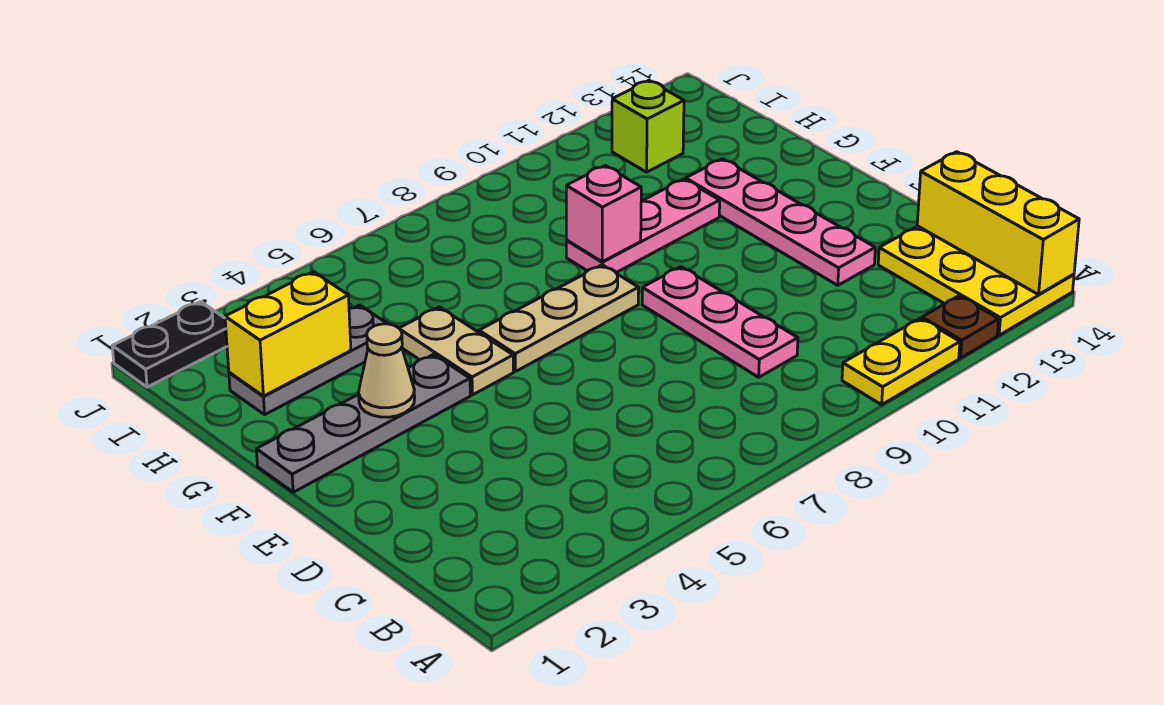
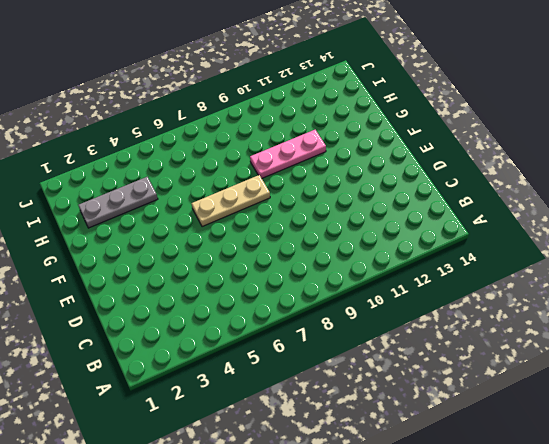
none -> yellow plate A10:A11 level 1
none -> brown plate A12 level 1
none -> yellow plate A13:C14 level 1

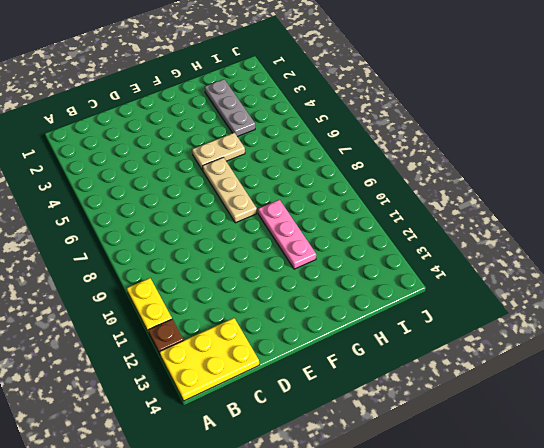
none -> pink plate C9:E9 level 1
none -> pink plate D12:G12 level 1
none -> grey plate F1:F4 level 1

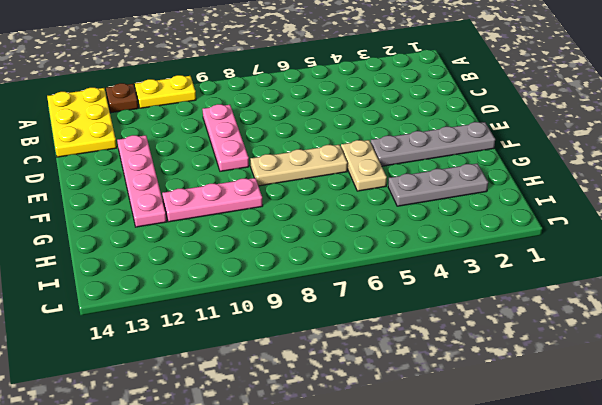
none -> lime brick I12 level 1
none -> black plate J1:J2 level 1
none -> yellow brick A14:C14 level 2

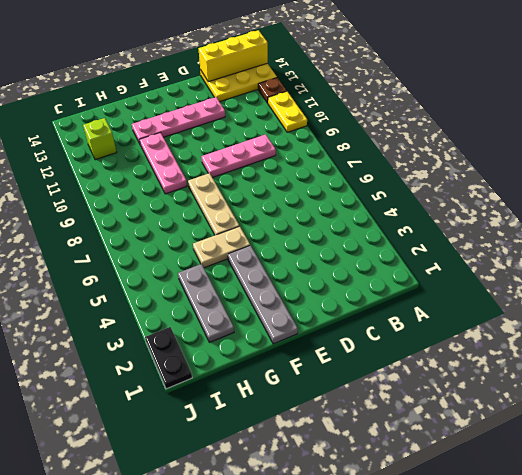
none -> tan cone F3 level 2
none -> pink brick G9 level 2
none -> yellow brick H2:H3 level 2

